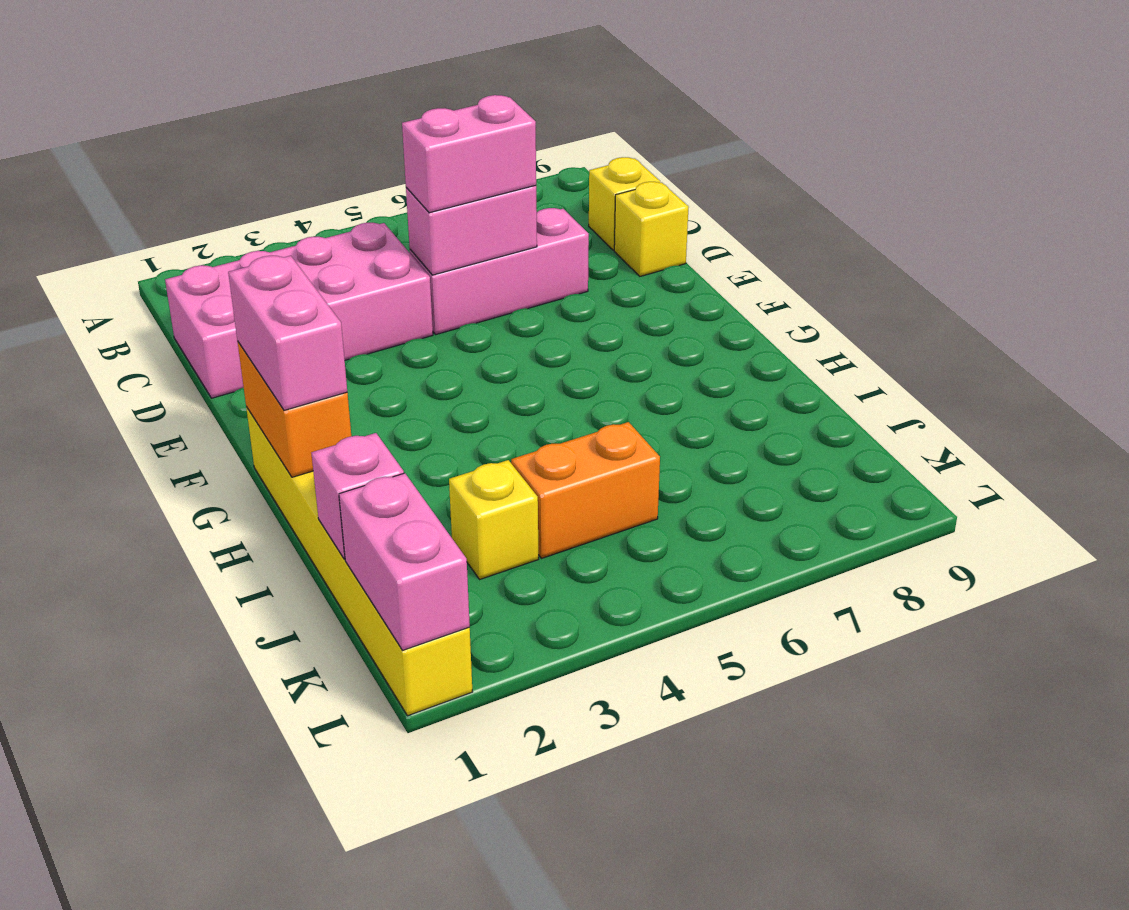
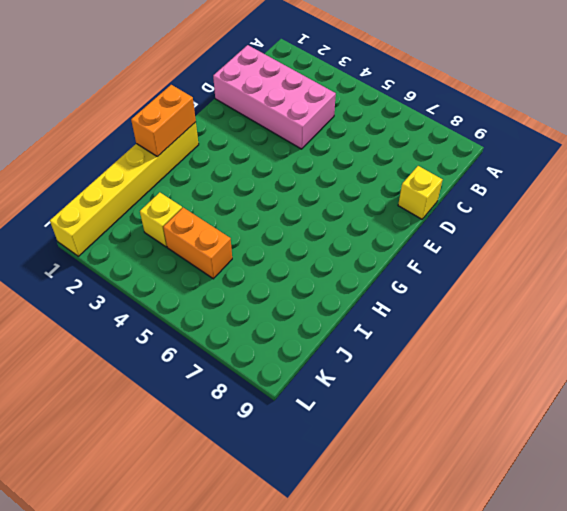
none -> yellow brick C9 level 1
none -> pink brick D5:D7 level 1
none -> pink brick D5:D6 level 2

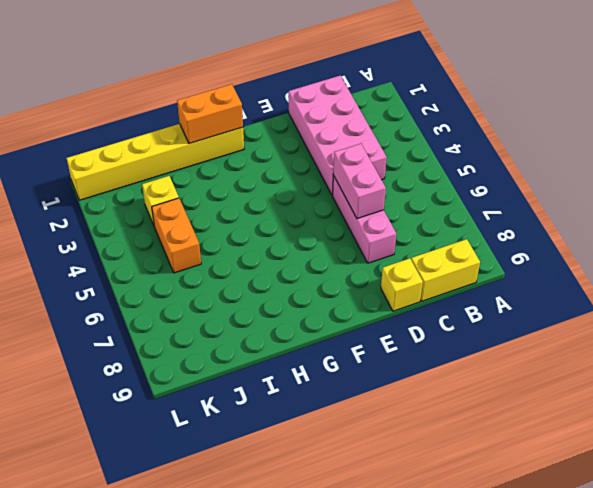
yellow brick B9:C9 level 1 -> yellow brick C9 level 1
none -> pink brick J1 level 2
none -> pink brick K1:L1 level 2
none -> pink brick D5:D6 level 3

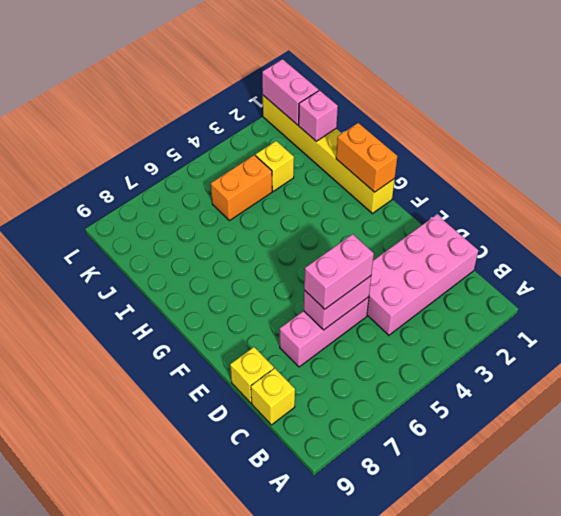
none -> pink brick G1:H1 level 3

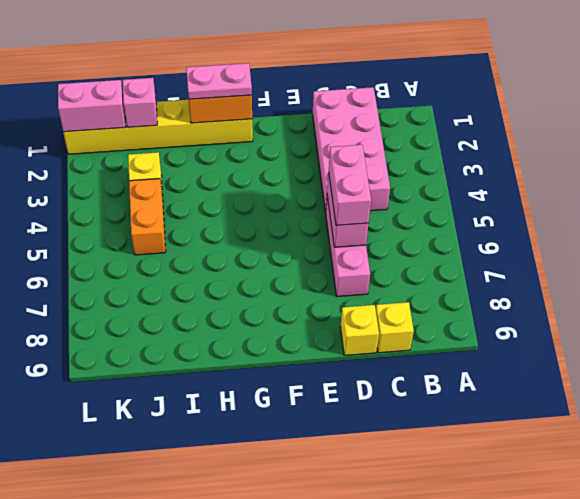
pink plate G1:H1 level 3 -> pink brick G1:H1 level 3

